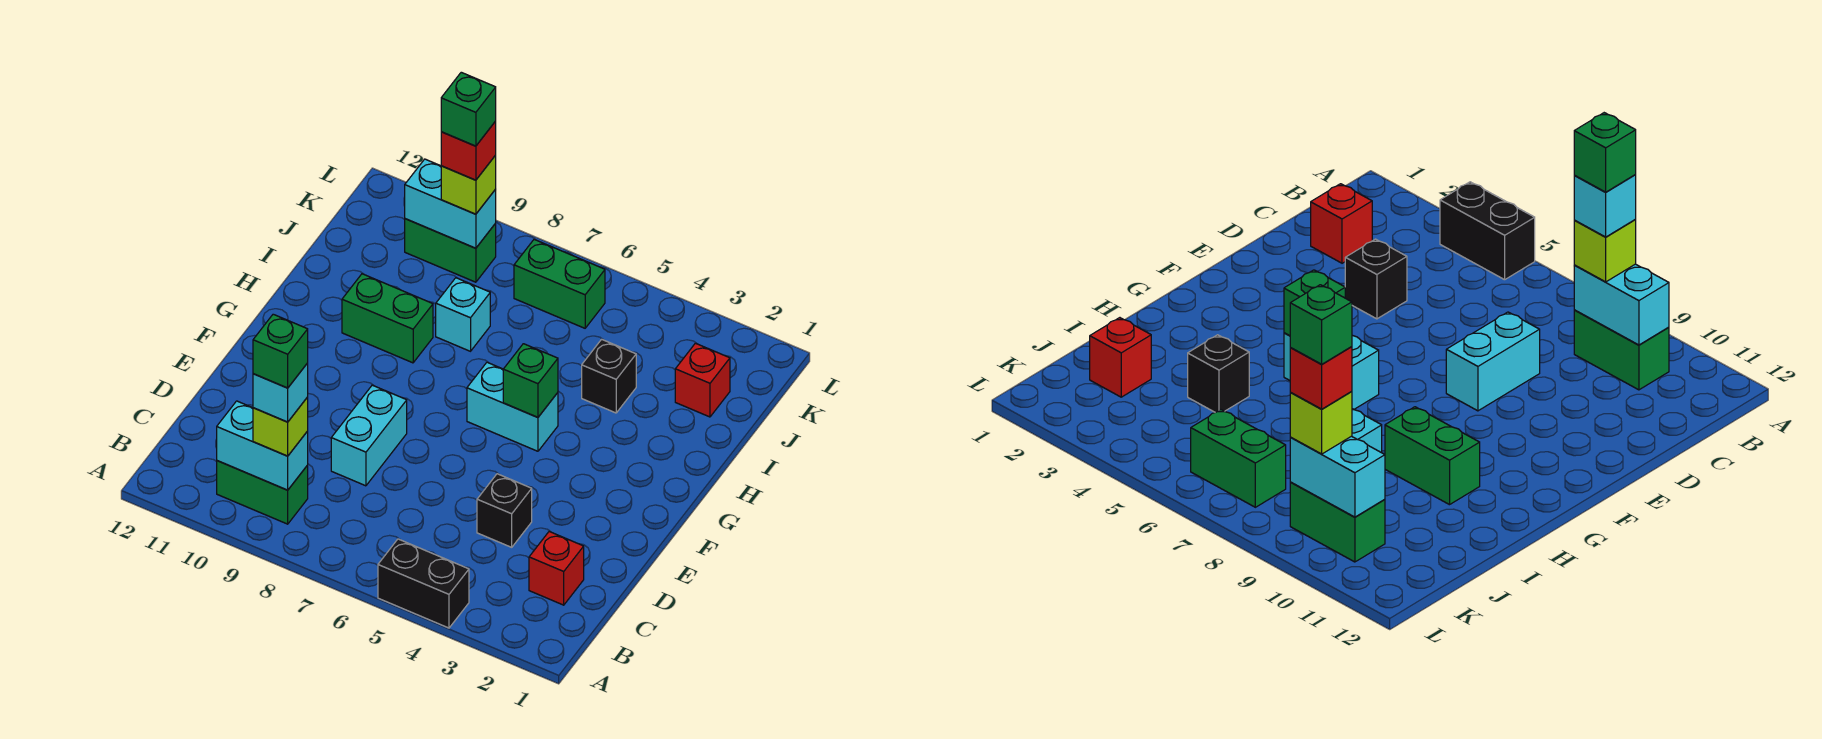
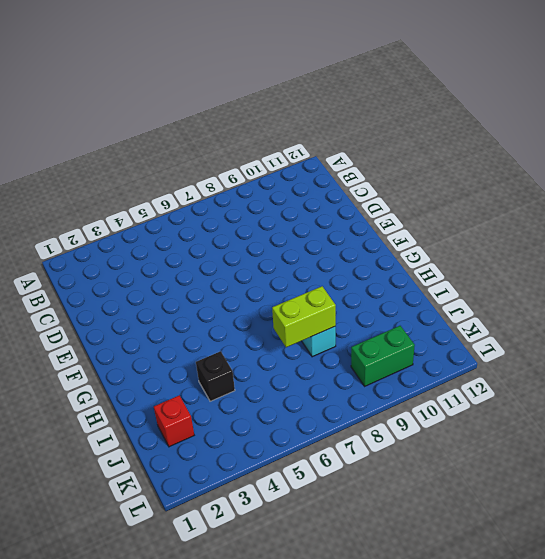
lime brick I7:I8 level 2 -> none
none -> black brick A4:A5 level 1
none -> green brick B9:B10 level 1
none -> red brick C2 level 1

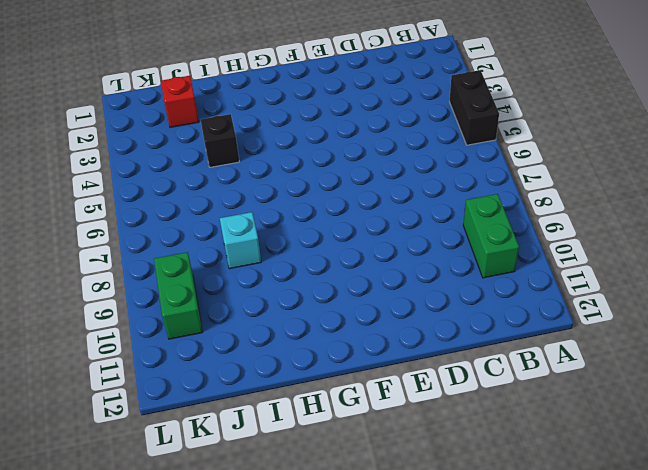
none -> red brick C2 level 1
none -> black brick D4 level 1
none -> cyan brick D8:E8 level 1

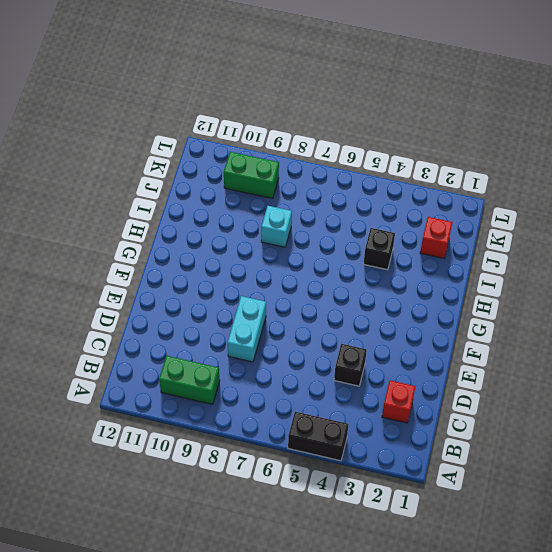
none -> cyan brick G5:G6 level 1
none -> green brick H9:H10 level 1
none -> green brick K6:K7 level 1

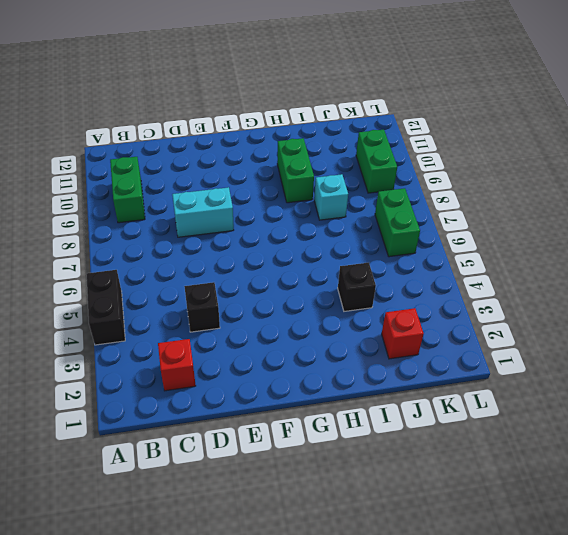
none -> cyan brick G5:G6 level 1
none -> cyan brick B9:B10 level 2
none -> green brick G5 level 2

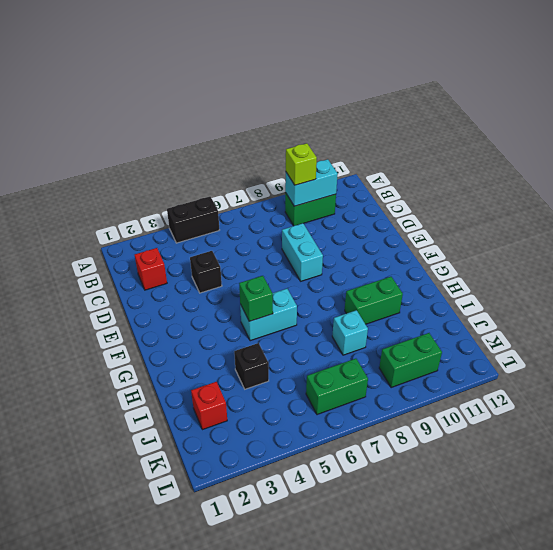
none -> cyan brick K9:K10 level 2
none -> lime brick K9 level 3
none -> cyan brick B9 level 4

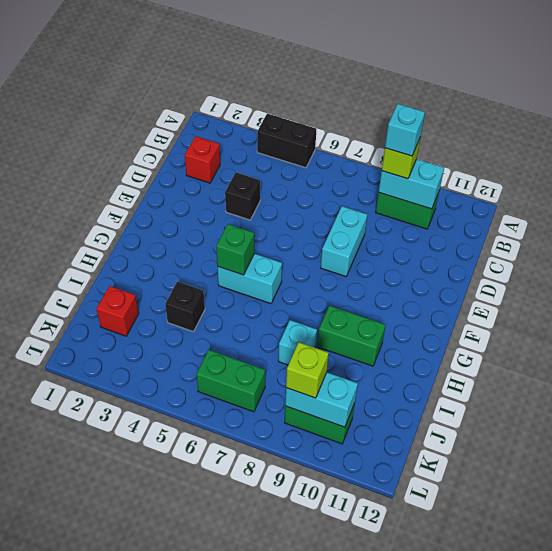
none -> red brick K9 level 4
none -> green brick B9 level 5
none -> green brick K9 level 5

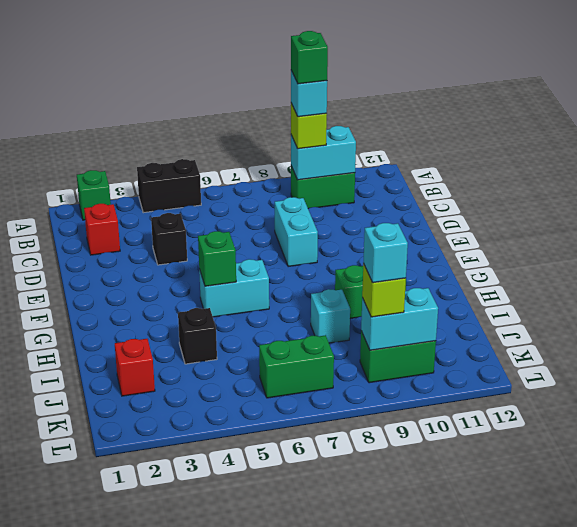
green brick A2 level 1 -> green brick K9 level 5
cyan brick K9 level 4 -> red brick K9 level 4

